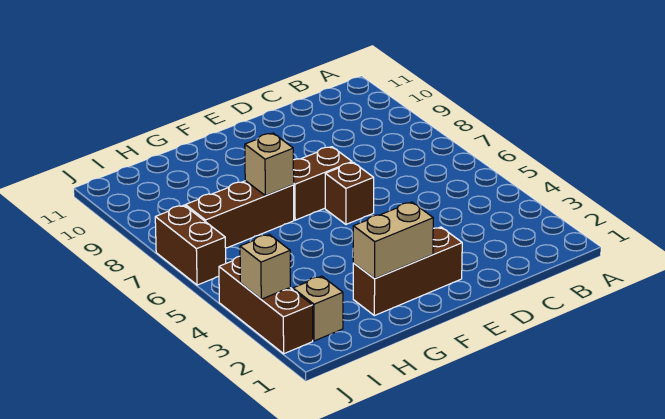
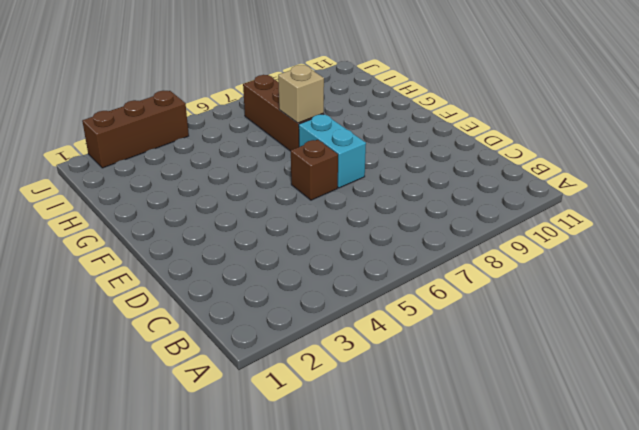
cyan brick E7:F7 level 1 -> brown brick E7:F7 level 1
none -> brown brick E2:G2 level 1
none -> tan brick I2 level 1

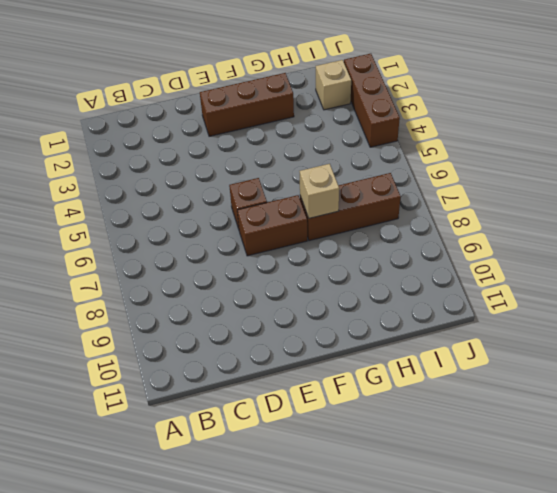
none -> brown brick J6:J7 level 1
none -> tan brick F2:G2 level 2

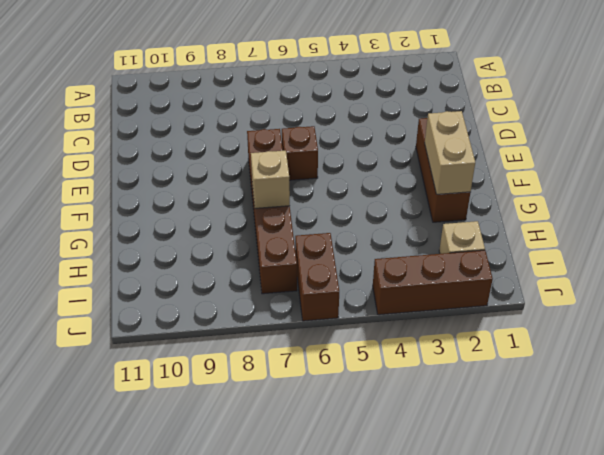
brown brick I6:J6 level 1 -> brown brick J6:J7 level 1
none -> tan brick J3 level 2

